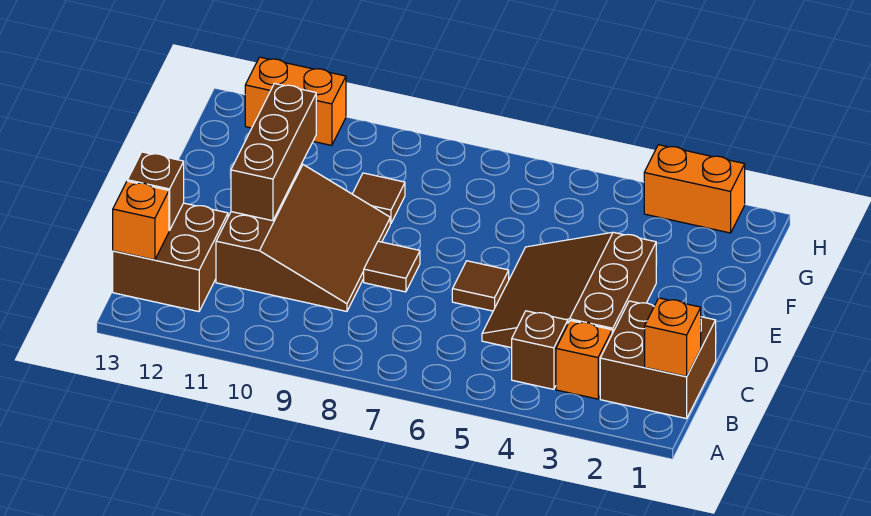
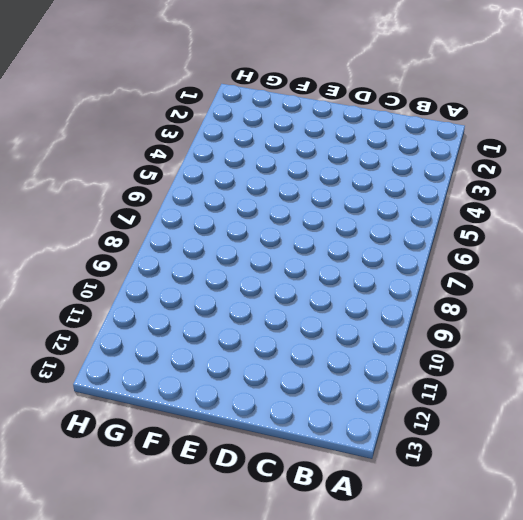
none -> brown brick B1:C2 level 1
none -> orange brick B3 level 1
none -> brown brick B4 level 1

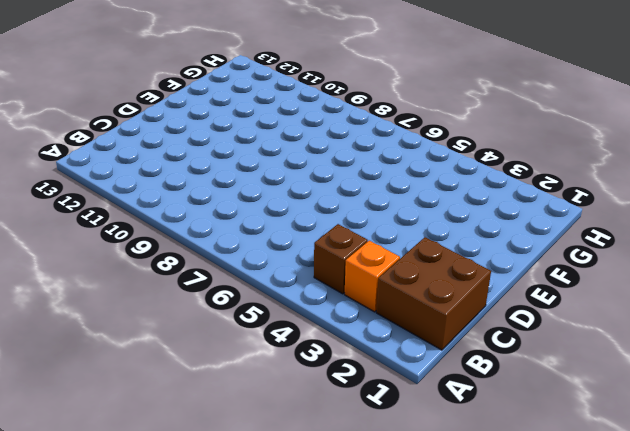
none -> brown brick B12:C13 level 1
none -> brown slope C3:E5 level 1 top 3
none -> brown slope C9:E11 level 1 top 11

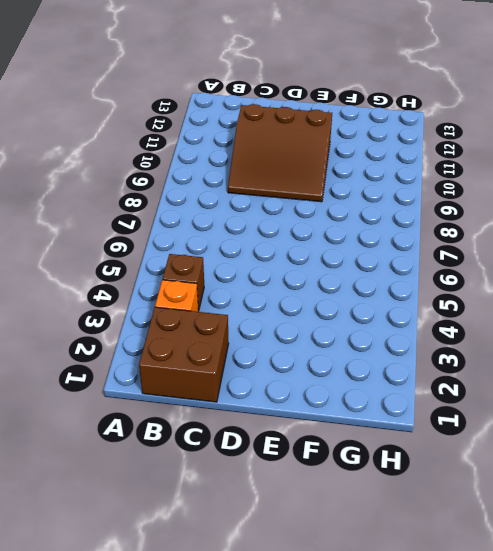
none -> brown brick B12:C13 level 1
none -> brown slope C3:E5 level 1 top 3
none -> brown tile D6 level 1

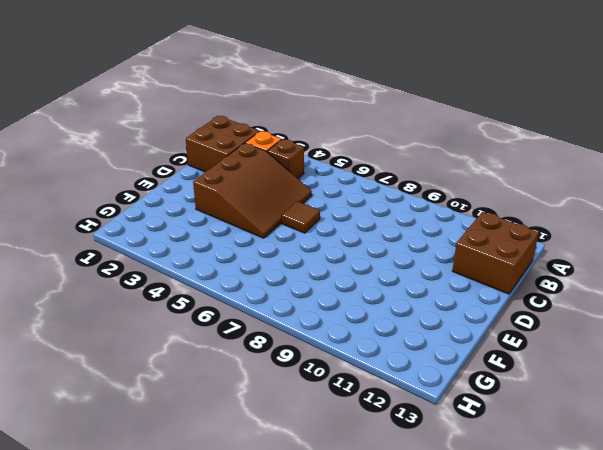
none -> brown slope C9:E11 level 1 top 11
none -> brown tile D8 level 1
none -> brown tile F9 level 1

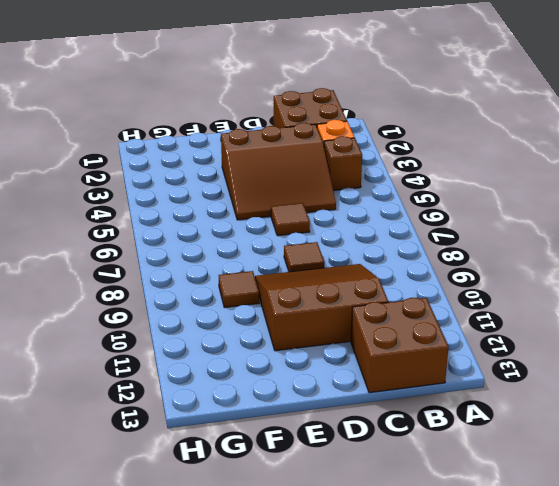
none -> orange brick H2:H3 level 1
none -> orange brick H11:H12 level 1
none -> orange brick B1 level 2

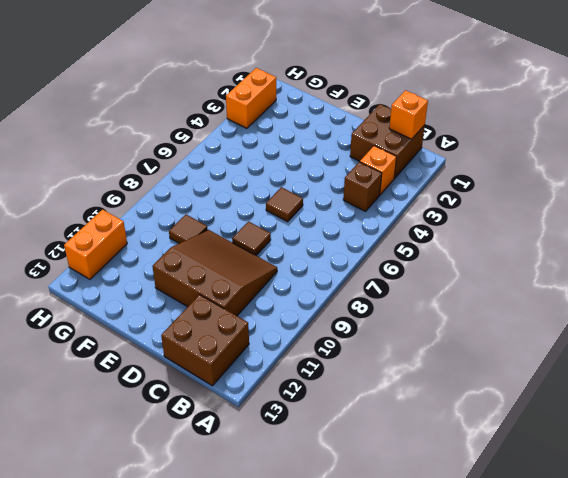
none -> brown slope C3:E5 level 1 top 3
none -> orange brick B13 level 2
none -> brown brick C13 level 2

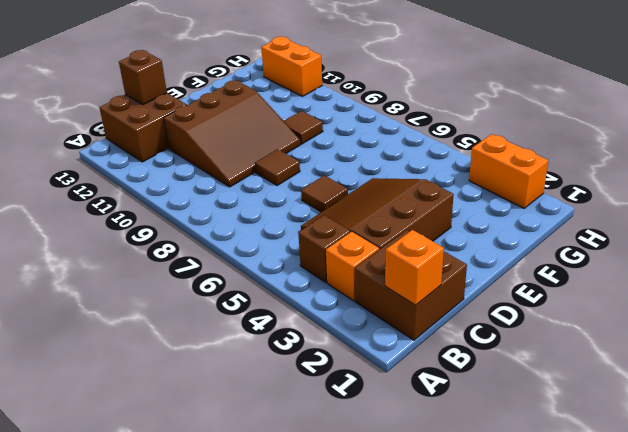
none -> orange brick B13 level 2
none -> brown brick D11:F11 level 2

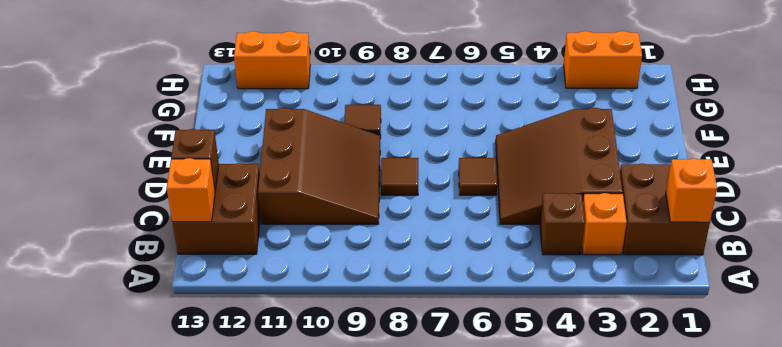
none -> brown brick D11:F11 level 2

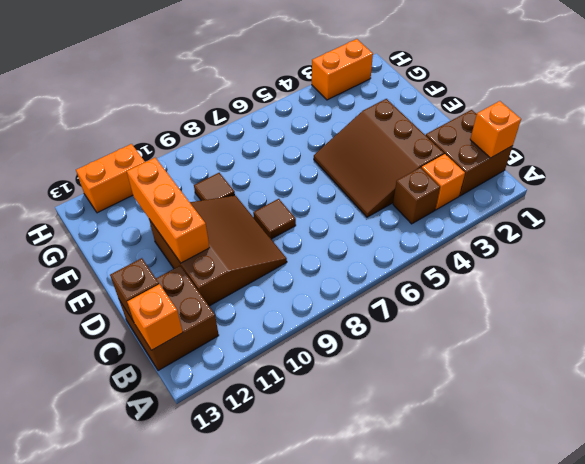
orange brick D11:F11 level 2 -> brown brick D11:F11 level 2
none -> brown tile D6 level 1

